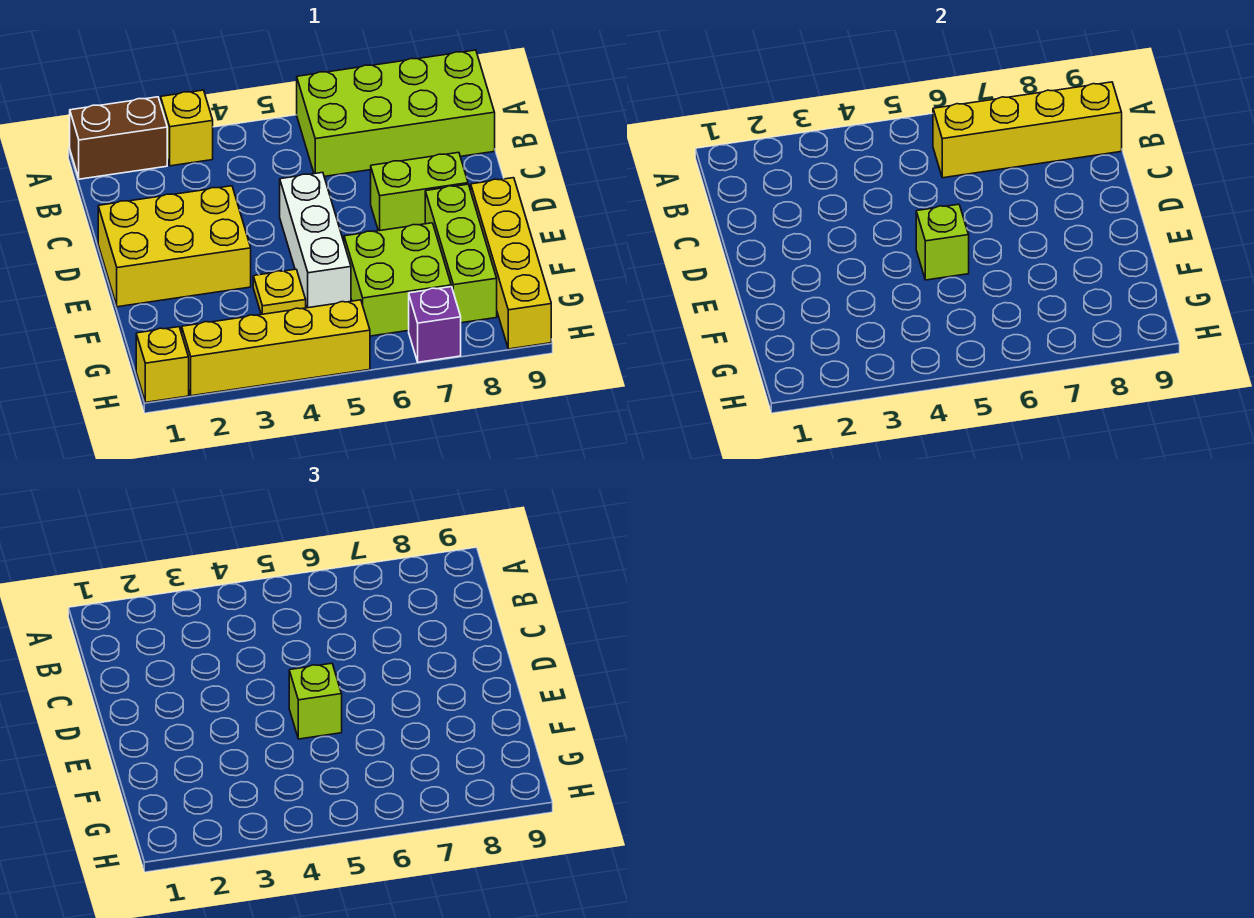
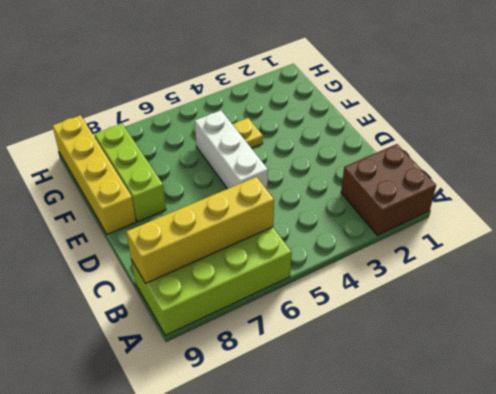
brown brick A1:B2 level 1 -> brown brick A1:A2 level 1
none -> yellow brick A3 level 1
none -> yellow brick D1:E3 level 1
none -> lime brick D7:D8 level 1

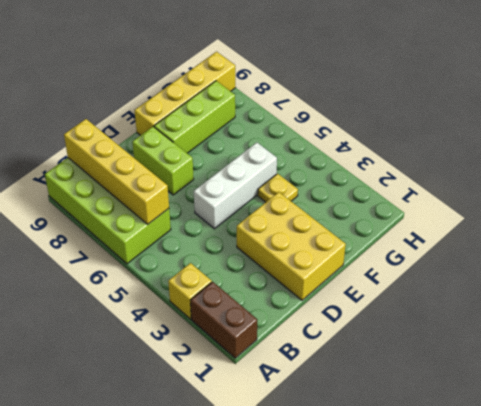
none -> lime brick F6:G7 level 1
none -> yellow brick H1 level 1
none -> yellow brick H2:H5 level 1

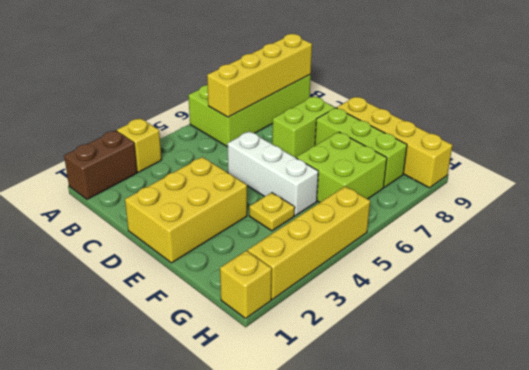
none -> purple brick H7 level 1
none -> lime brick E5 level 2
none -> lime brick E5 level 3

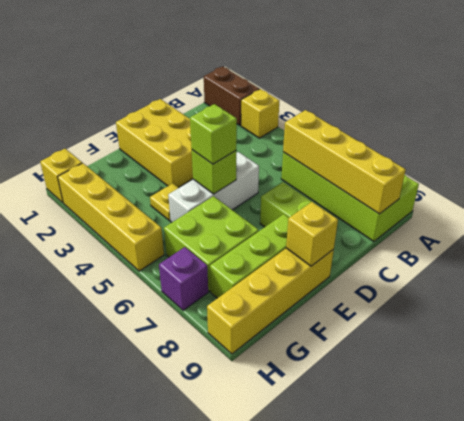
yellow brick E9 level 2 -> none

